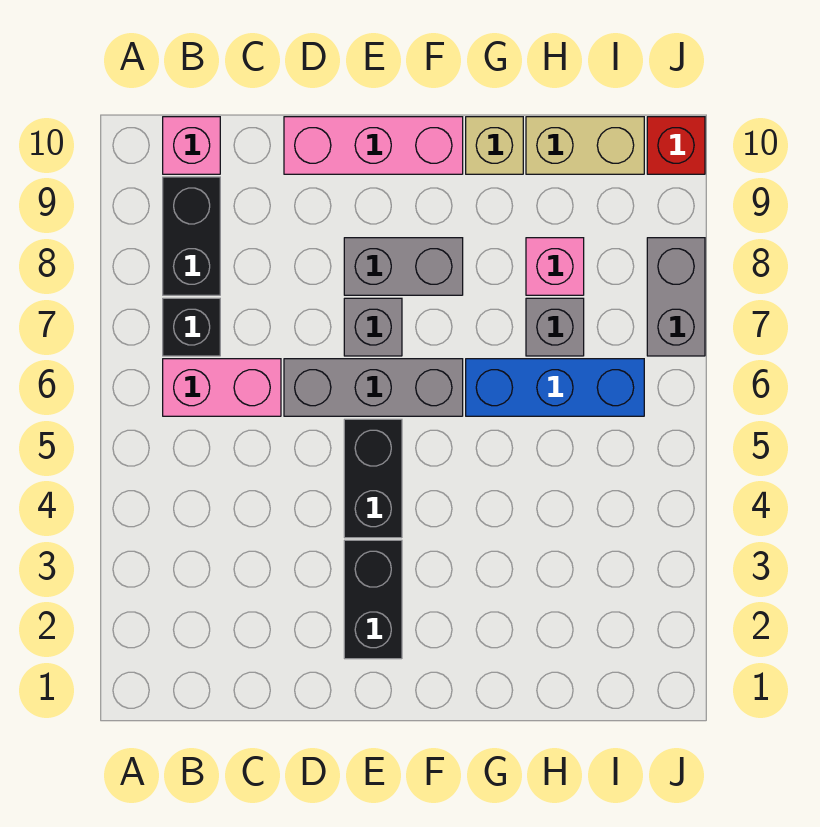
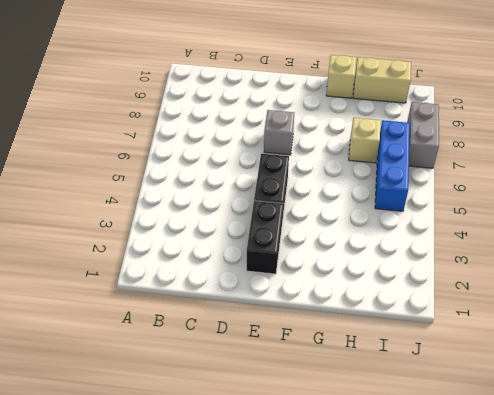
tan brick H7 level 1 -> grey brick H7 level 1
blue brick I5:I7 level 1 -> blue brick G6:I6 level 1
none -> pink brick B6:C6 level 1
none -> black brick B7 level 1
none -> black brick B8:B9 level 1

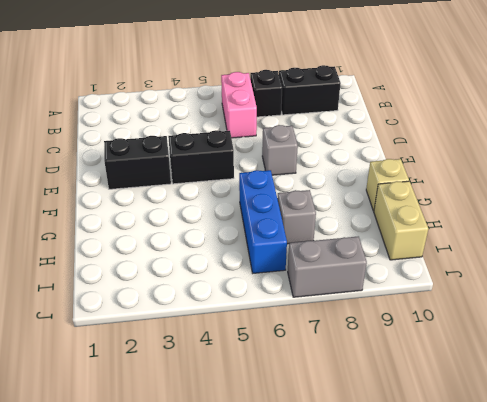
none -> pink brick B10 level 1
none -> grey brick D6:F6 level 1
none -> pink brick D10:F10 level 1

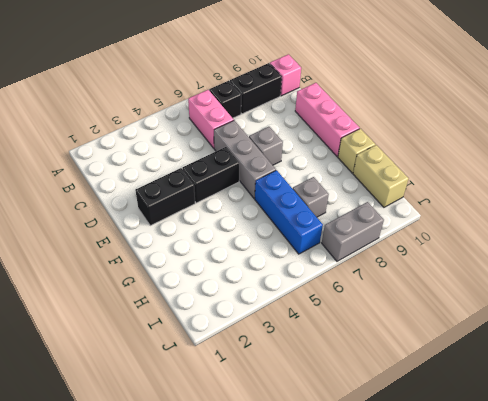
none -> grey brick E8:F8 level 1
none -> pink brick H8 level 1
none -> red brick J10 level 1

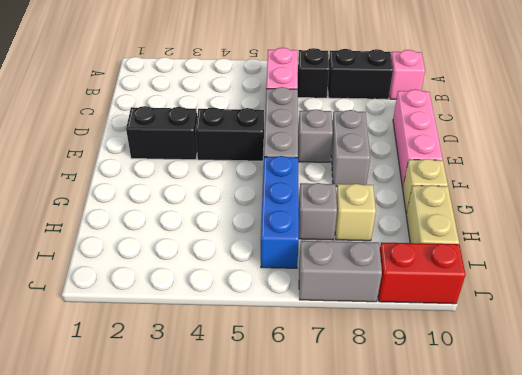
tan brick H8 level 1 -> pink brick H8 level 1
red brick J9:J10 level 1 -> red brick J10 level 1

